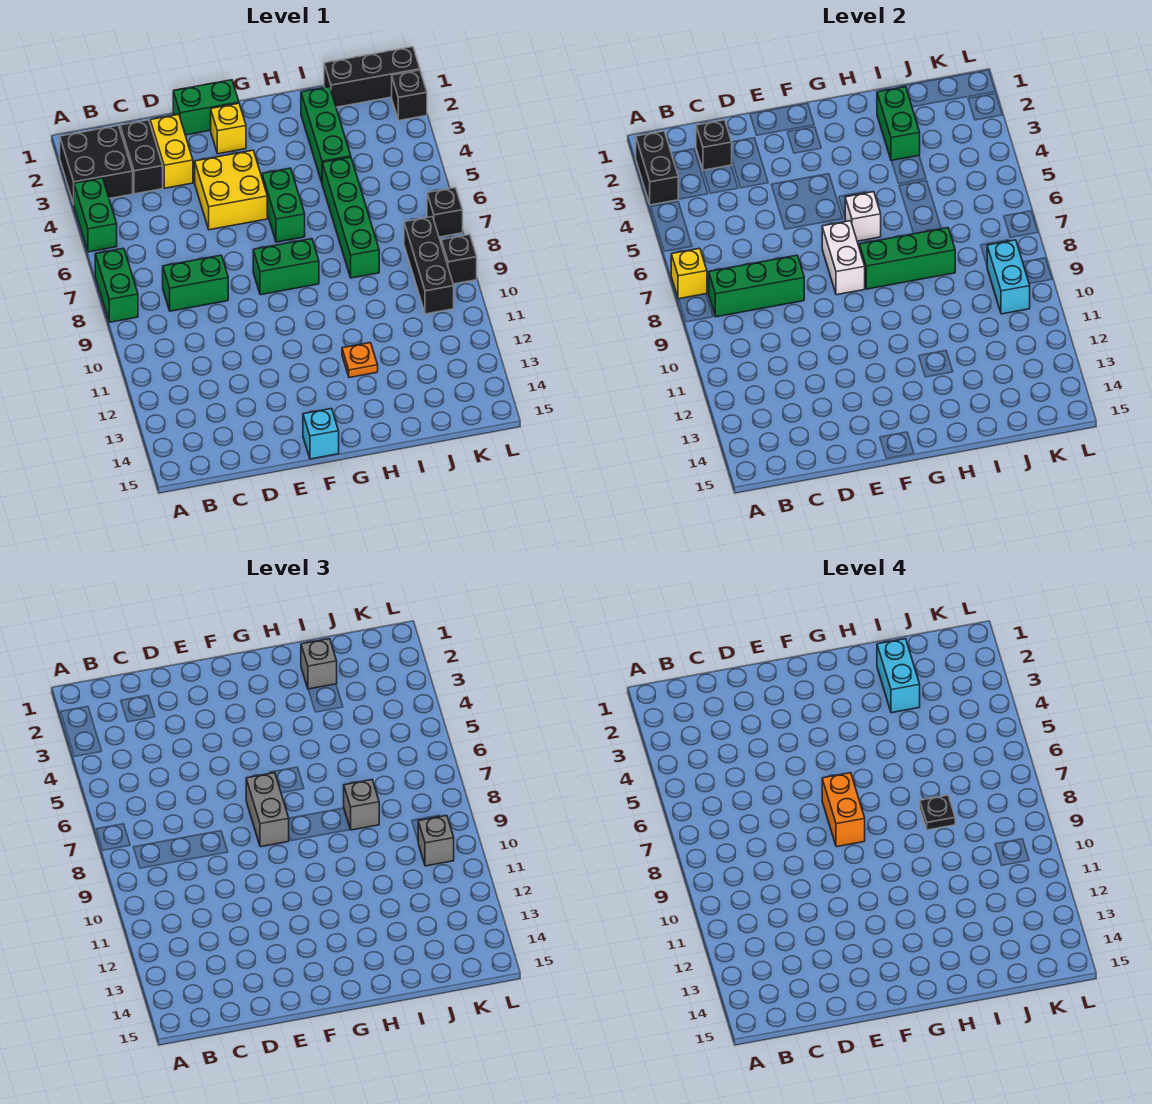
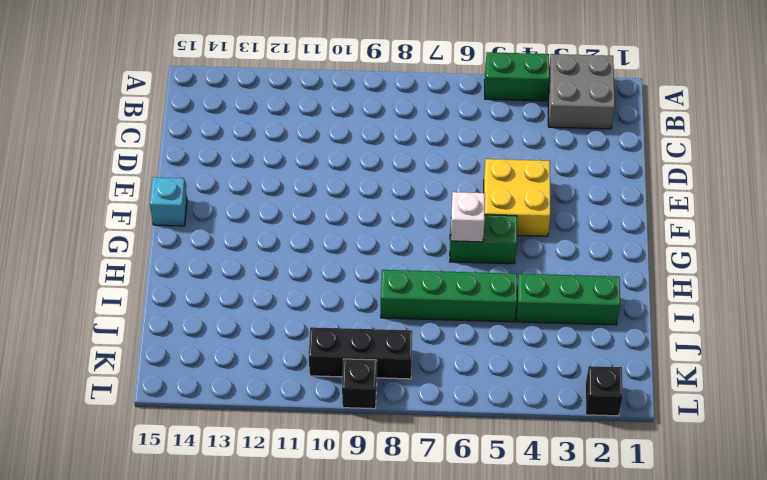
grey brick A2:B3 level 1 -> black brick A2:B3 level 1
none -> green brick A7:A8 level 1
none -> black brick C2:C3 level 1
none -> green brick C8:D8 level 1
none -> yellow brick D2:D3 level 1

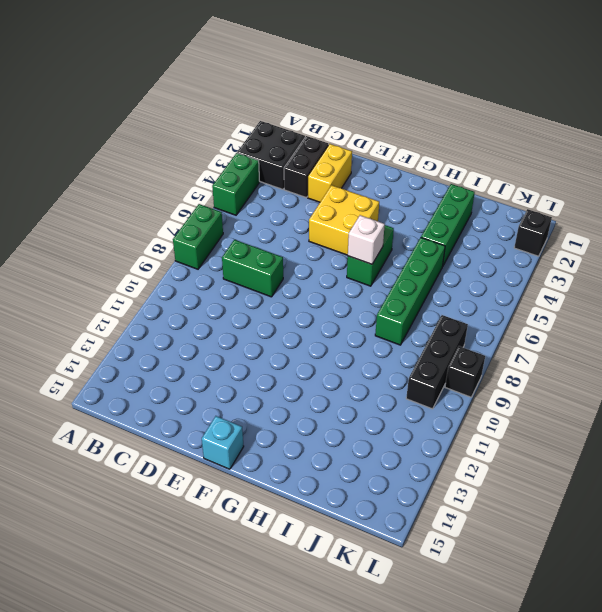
none -> green brick E1:F1 level 1
none -> yellow brick F2 level 1
none -> green brick F8:G8 level 1
none -> orange plate H12 level 1

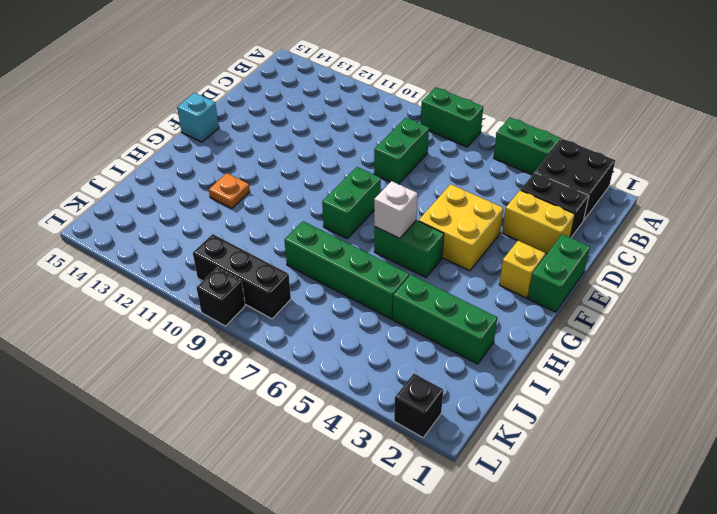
none -> black brick J1:L1 level 1
none -> black brick L7 level 1
none -> black brick A2:A3 level 2
none -> yellow brick A7 level 2

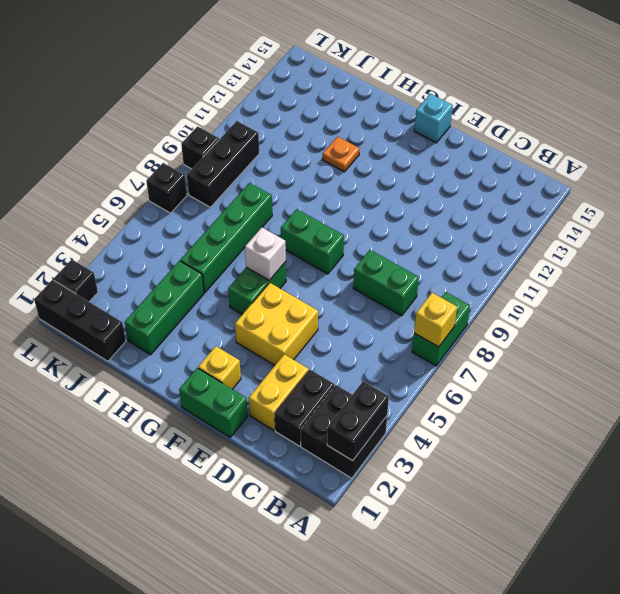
none -> green brick A4:A5 level 1
none -> green brick B8:D8 level 2
none -> black brick C2 level 2
none -> white brick F7:F8 level 2

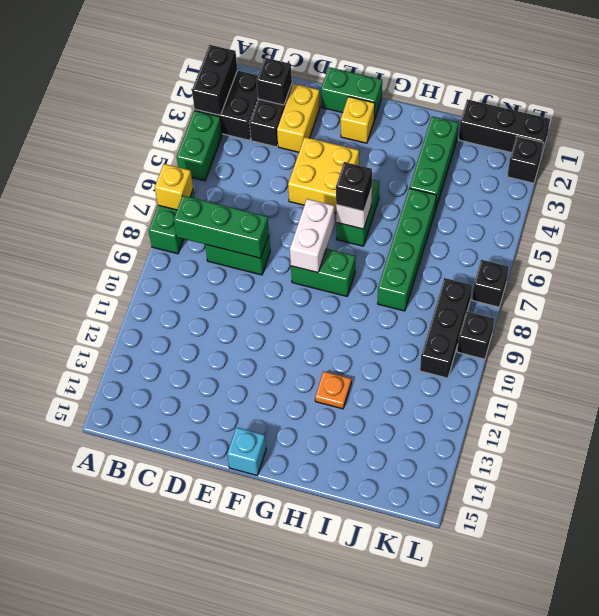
black brick G6 level 3 -> none
none -> green brick G8:I8 level 2
none -> green brick I2:I3 level 2
none -> cyan brick K9:K10 level 2
none -> grey brick F7:F8 level 3

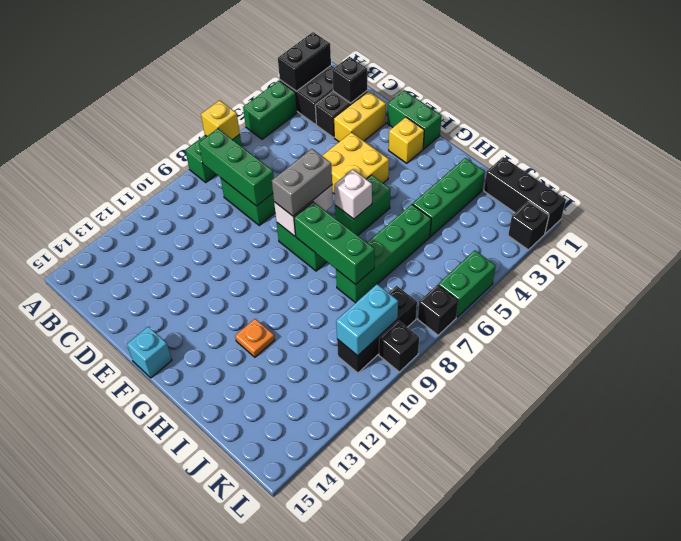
green brick L5:L6 level 1 -> green brick I2:I3 level 2
none -> grey brick I2 level 3
none -> grey brick I8 level 3
none -> grey brick K10 level 3
none -> orange brick F7:F8 level 4

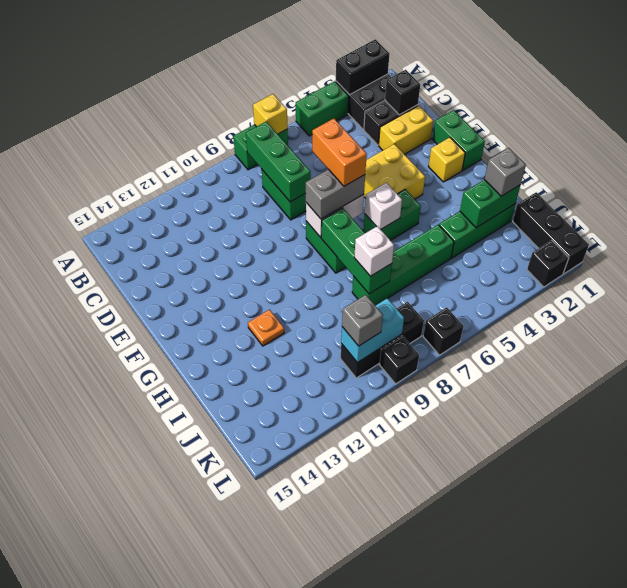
orange brick E7:F7 level 4 -> orange brick F7:F8 level 4
white brick I8 level 3 -> grey brick I8 level 3
none -> cyan brick F15 level 1
none -> cyan brick I2:I3 level 4
none -> black plate I8 level 4

